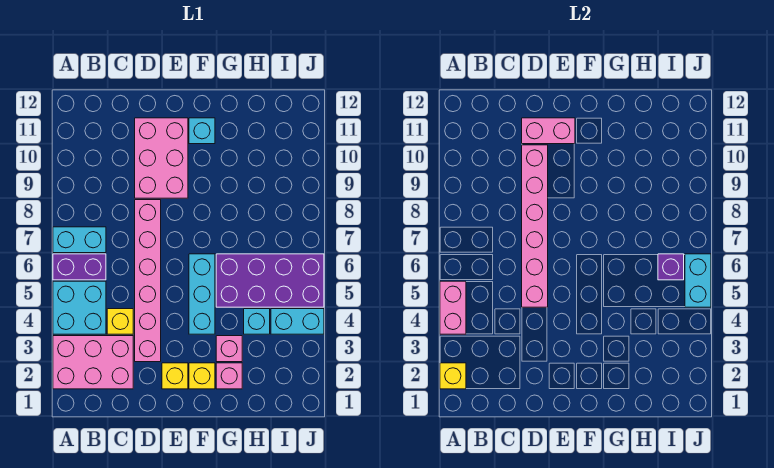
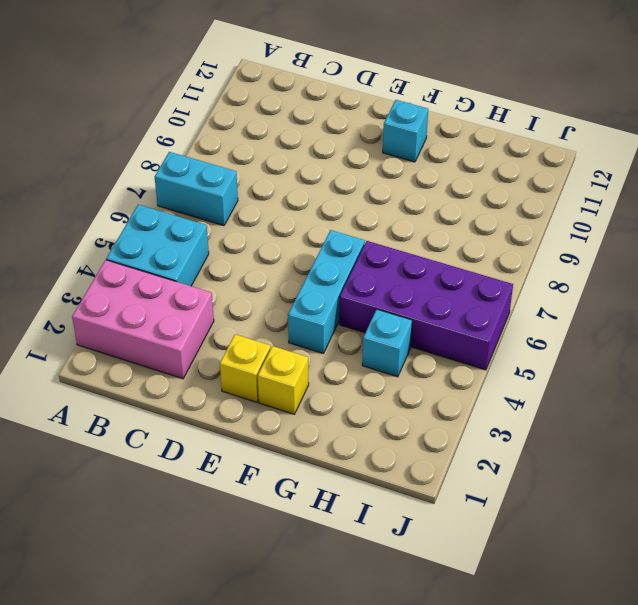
none -> purple brick A6:B6 level 1
none -> yellow brick C4 level 1
none -> pink brick D3:D8 level 1

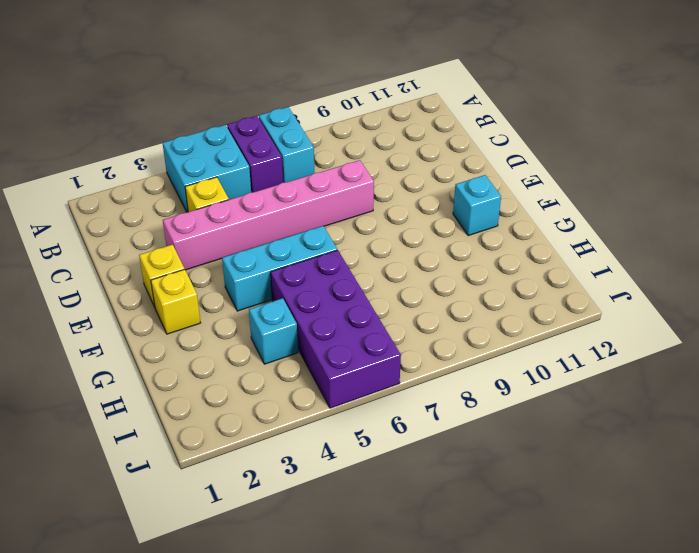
none -> pink brick A2:C3 level 1
none -> pink brick D9:E11 level 1
none -> pink brick G2 level 1

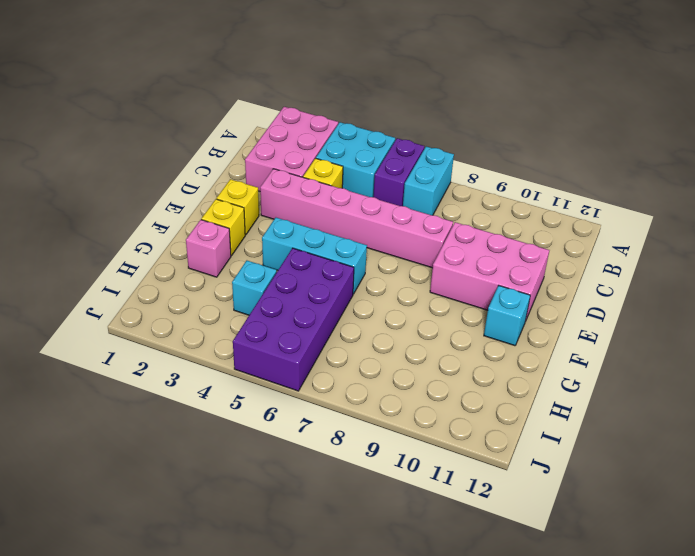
none -> pink brick G3 level 1
none -> cyan brick I4:J4 level 1
none -> yellow brick A2 level 2

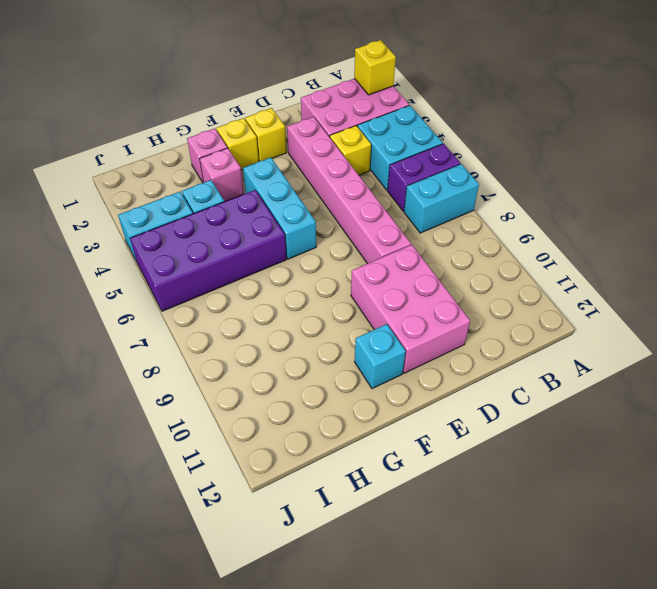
none -> pink brick A4:A5 level 2
none -> pink brick D5:D10 level 2
none -> pink brick D11:E11 level 2

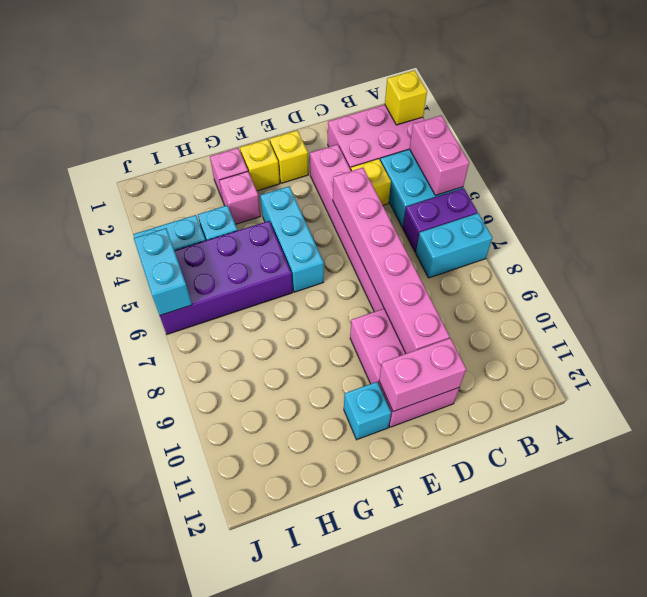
none -> purple brick I6 level 2

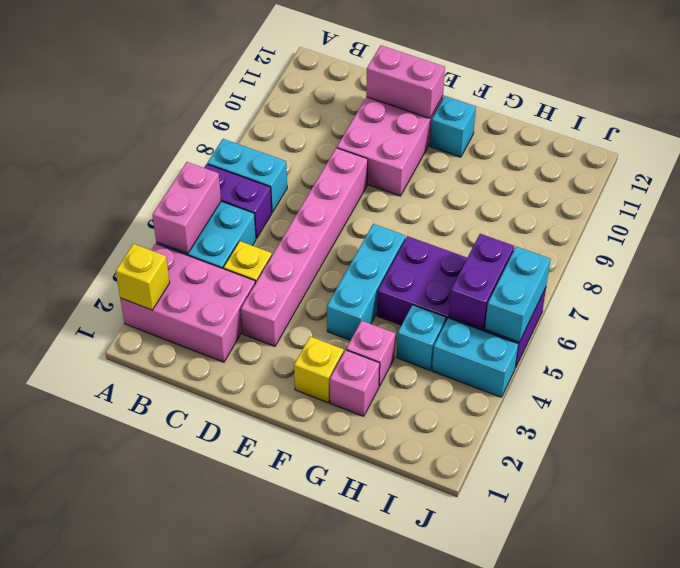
purple brick I5:I6 level 2 -> purple brick I6 level 2
none -> yellow brick E2 level 1
none -> pink brick D5:D10 level 2

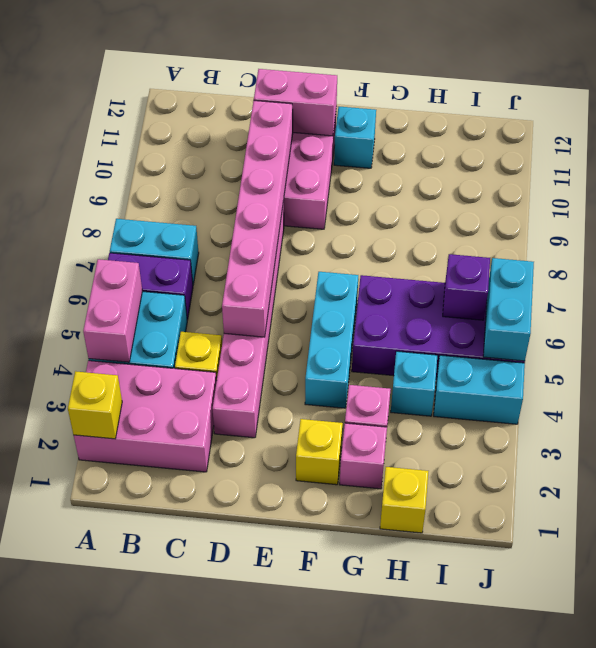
yellow brick H1 level 1 -> yellow brick E2 level 1

